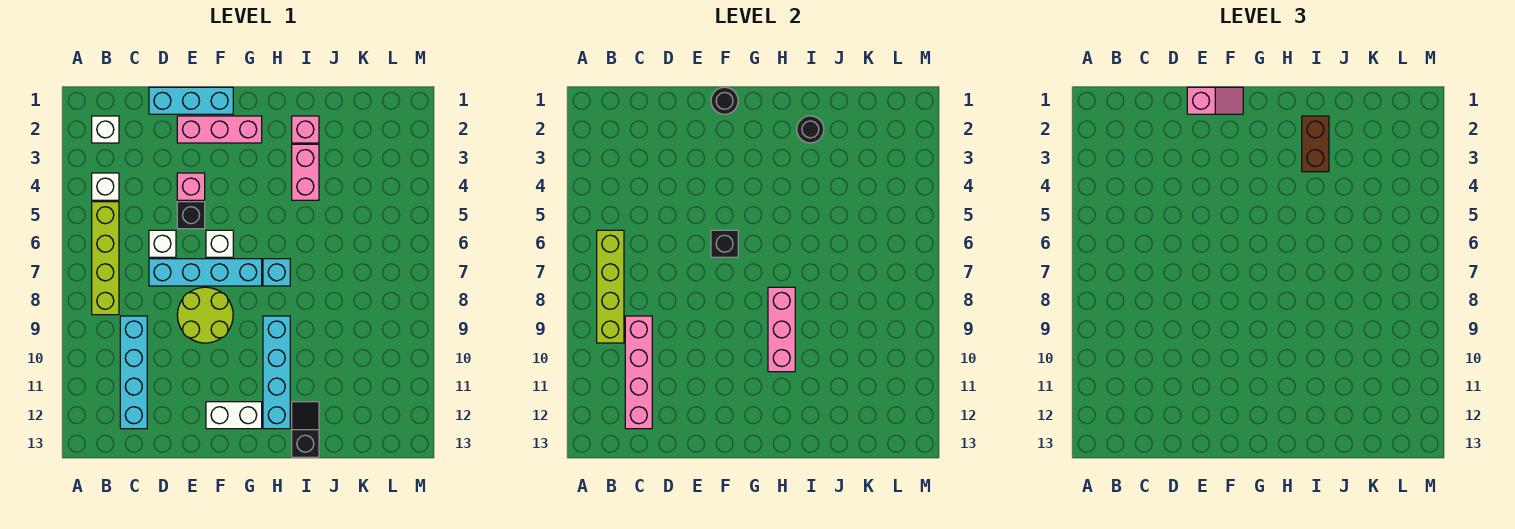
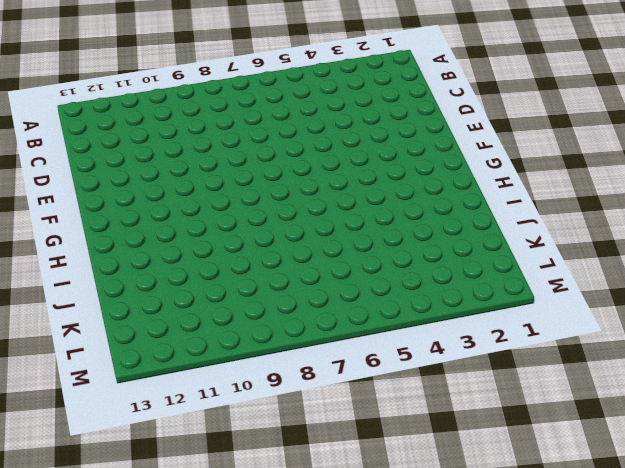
none -> white brick B2 level 1
none -> white brick B4 level 1
none -> lime brick B5:B8 level 1

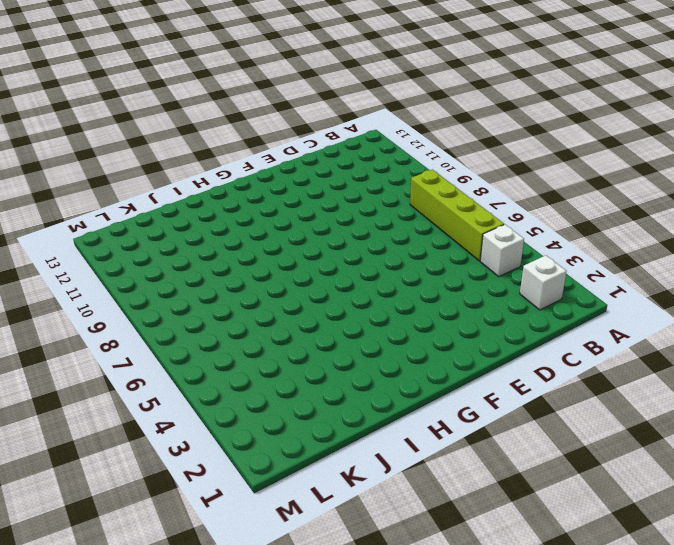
none -> cyan brick C9:C12 level 1
none -> cyan brick D1:F1 level 1
none -> white brick D6 level 1

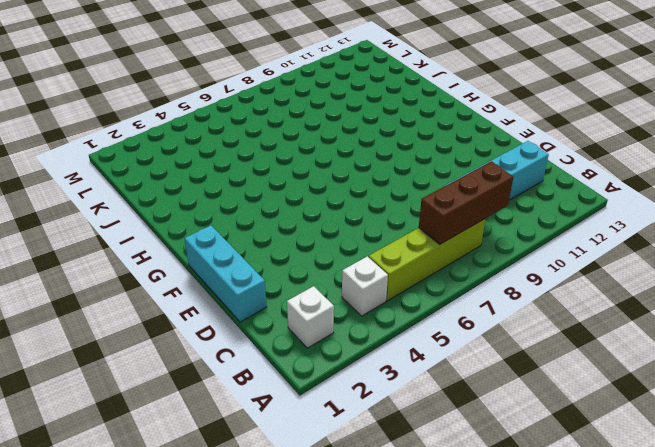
brown brick B7:B9 level 2 -> lime brick B6:B9 level 2
none -> white brick D6 level 1
none -> cyan brick D7:G7 level 1
none -> pink brick E2:G2 level 1

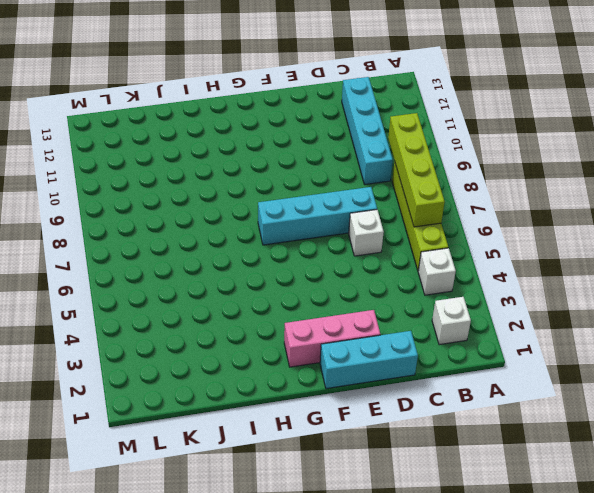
none -> pink brick E4 level 1
none -> black brick E5 level 1
none -> lime round brick E8:F9 level 1

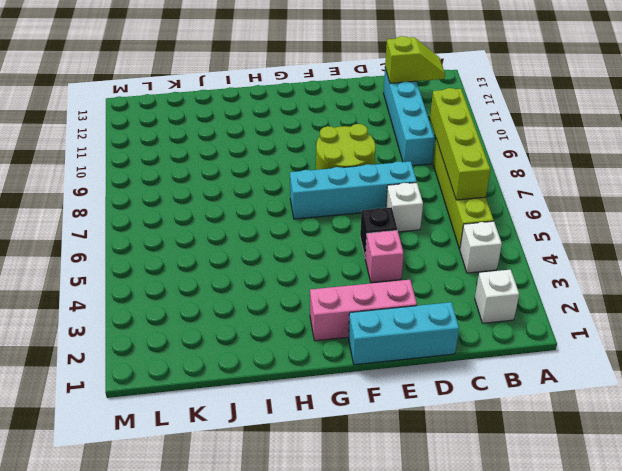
lime slope B12:C12 level 2 top C -> pink brick C9:C12 level 2
none -> white brick F6 level 1
none -> white brick F12:G12 level 1
none -> cyan brick H7 level 1

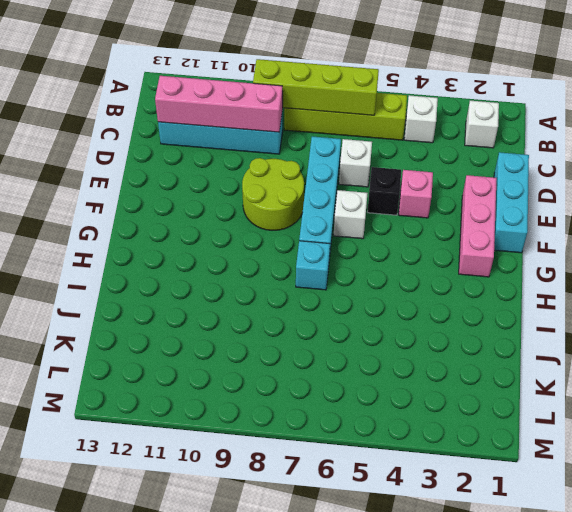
none -> white brick F12:G12 level 1
none -> cyan brick H9:H12 level 1
none -> pink brick I2 level 1

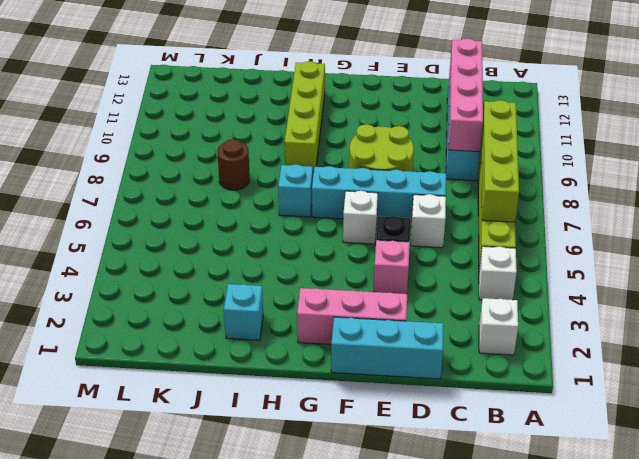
lime brick H9:H12 level 1 -> cyan brick H9:H12 level 1
cyan brick I2 level 1 -> pink brick I2 level 1
brown round brick J8 level 1 -> none
none -> white brick F12:G12 level 1
none -> pink brick I3:I4 level 1
none -> black slope I12:I13 level 1 top 13

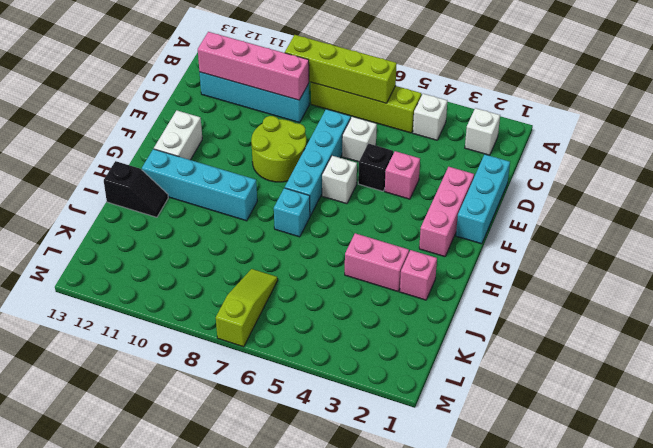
lime slope K7:M7 level 1 top M -> none
none -> black round brick F1 level 2
none -> black brick F6 level 2
none -> pink brick H8:H10 level 2

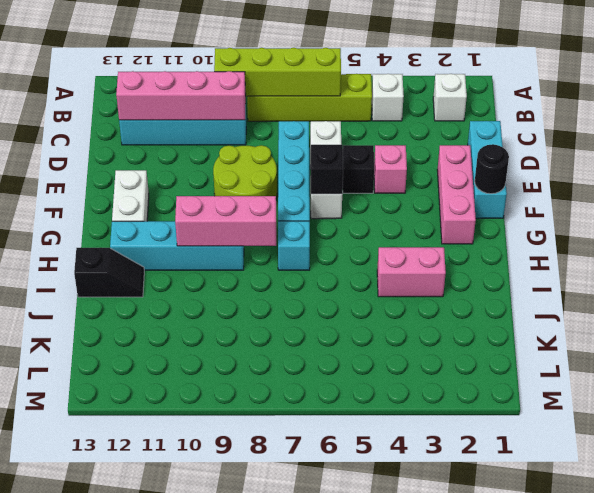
none -> pink brick I2 level 1
none -> black round brick I2 level 2
none -> pink slope E1:F1 level 3 top E

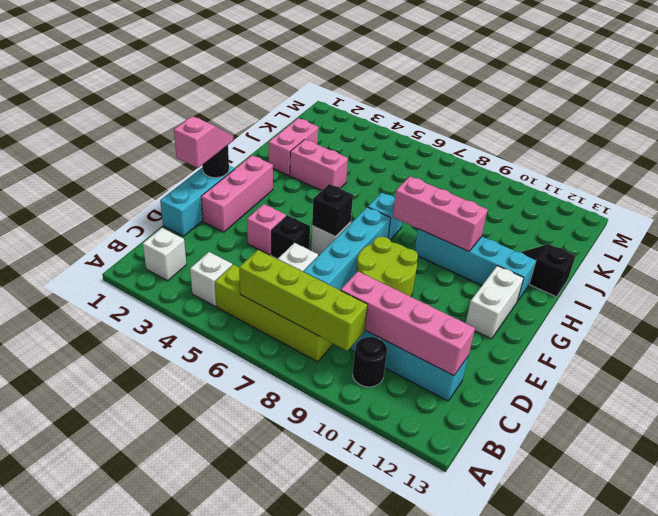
black round brick B10 level 1 -> black round brick I2 level 2
pink brick I2:J2 level 1 -> pink brick I2 level 1
none -> brown brick I2:I3 level 3

